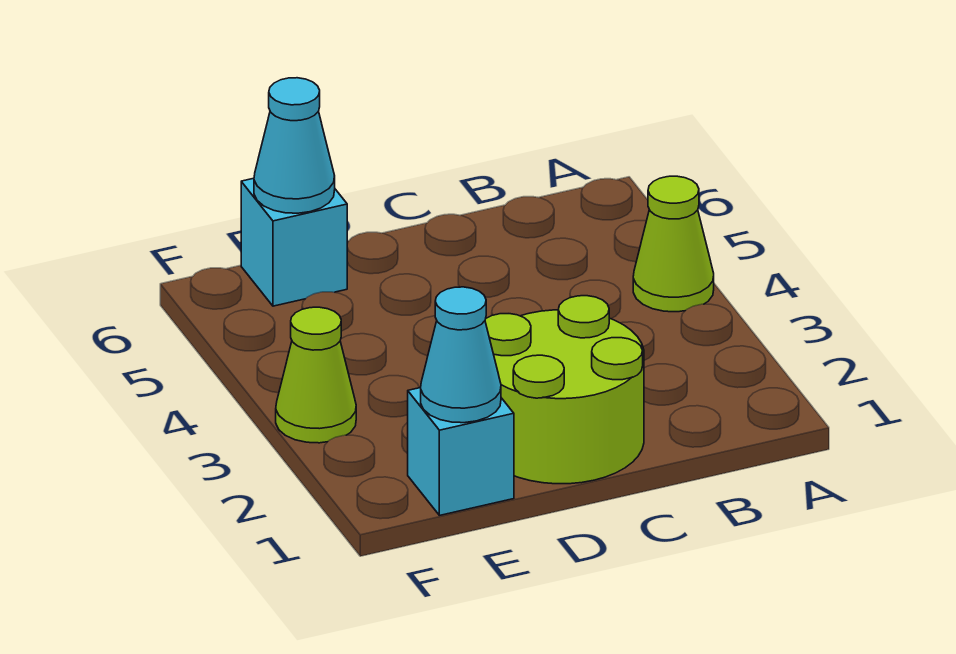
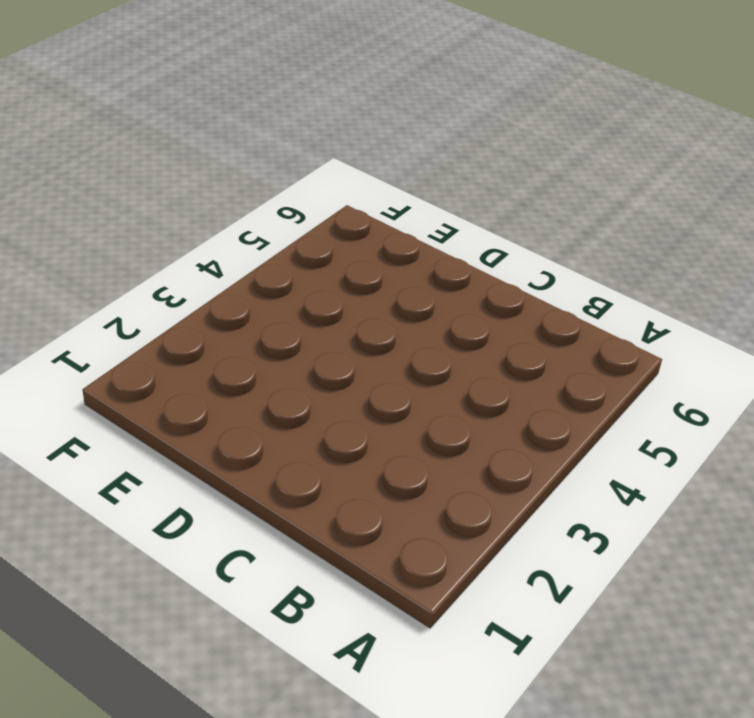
none -> lime cone A4 level 1
none -> lime round brick C1:D2 level 1

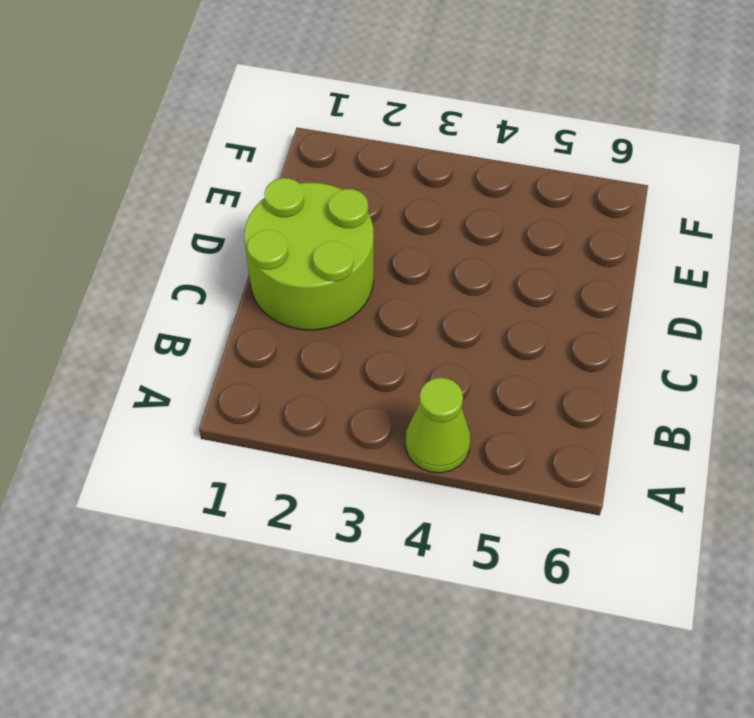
none -> cyan brick E1 level 1
none -> cyan brick E6 level 1

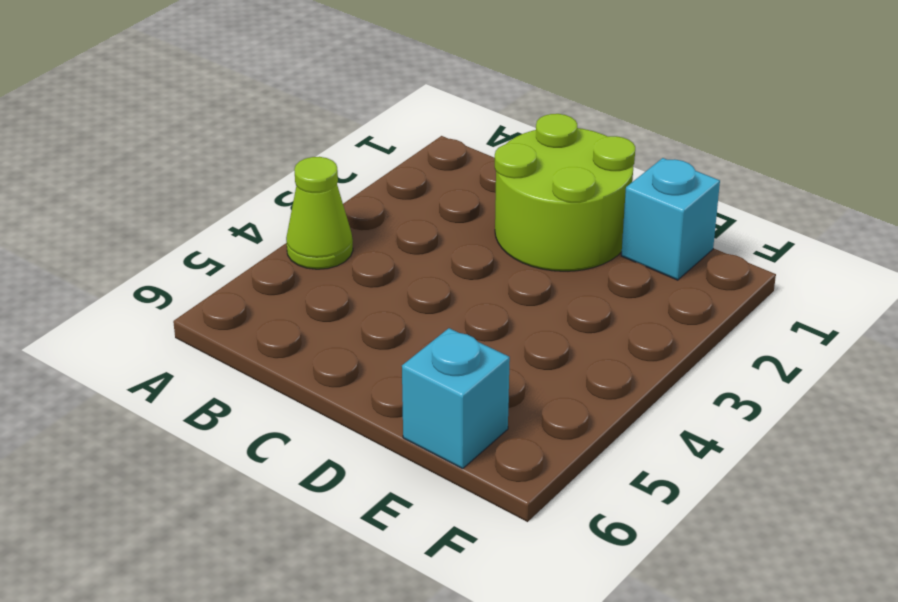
none -> lime cone F3 level 1
none -> cyan cone E1 level 2

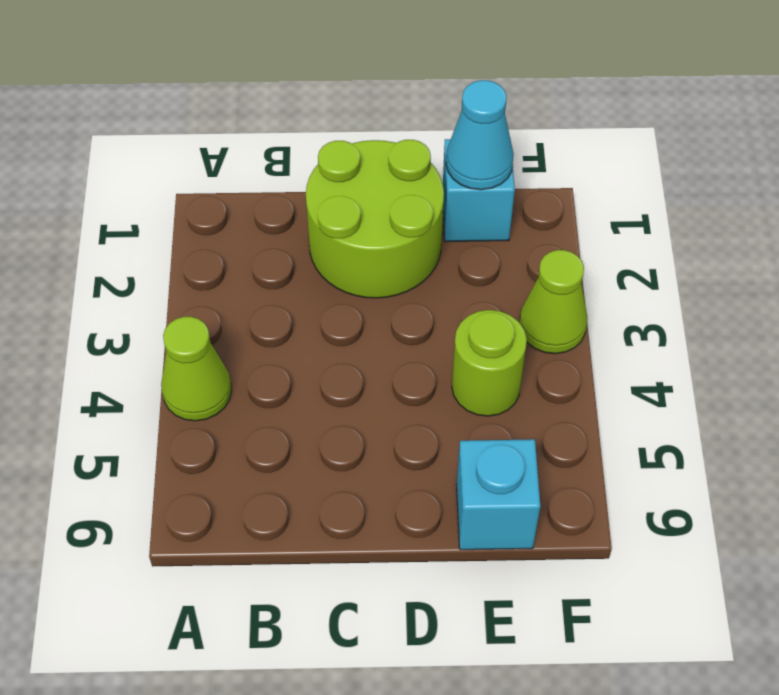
lime round brick E4 level 1 -> none
none -> cyan cone E6 level 2

